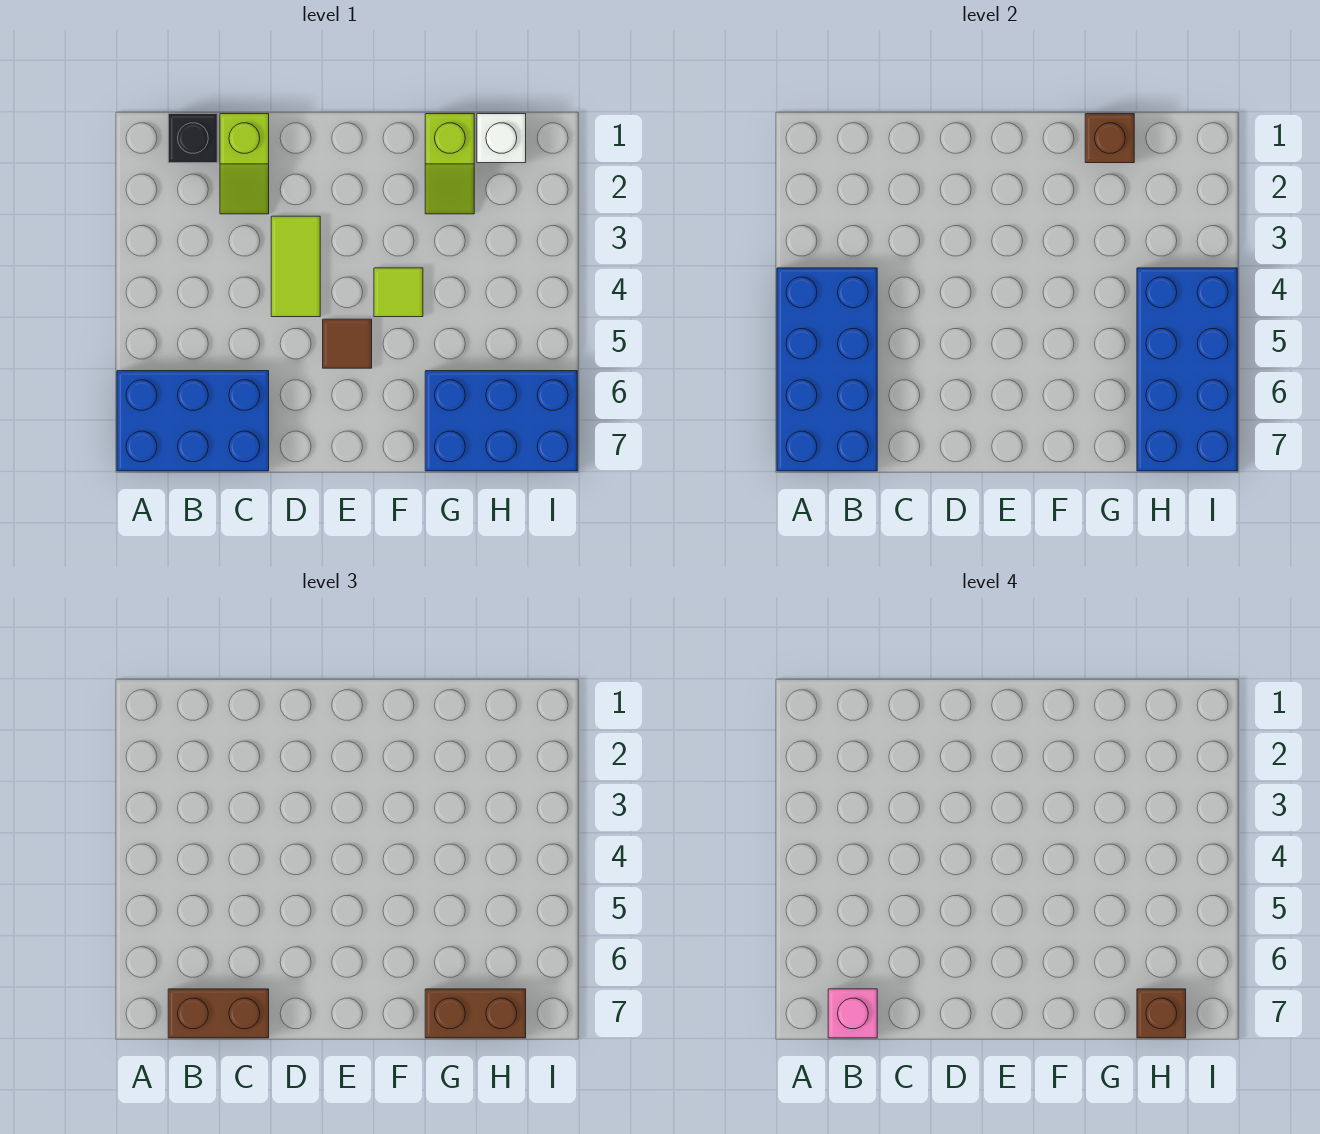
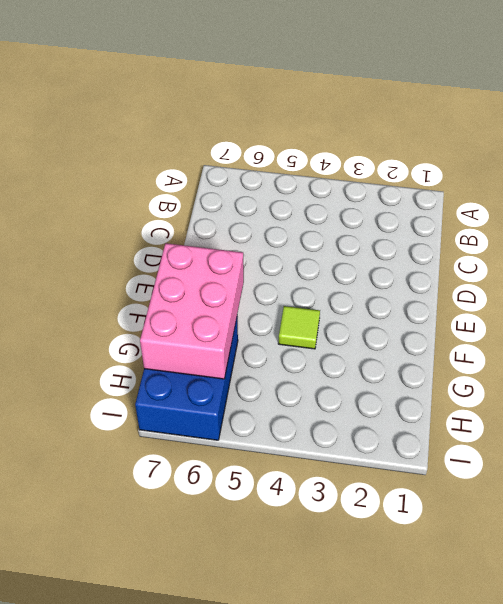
pink brick F6:H7 level 2 -> blue brick H4:I7 level 2
none -> blue brick A6:C7 level 1
none -> black brick B1 level 1
none -> lime slope C1:C2 level 1 top 1

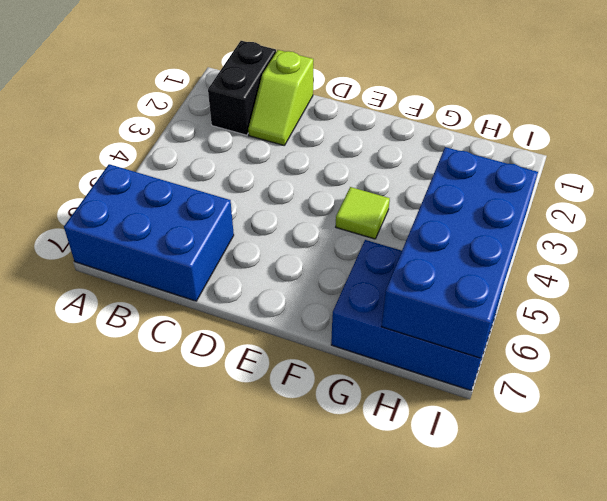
black brick B1:B2 level 1 -> black brick B1 level 1
none -> lime tile D3:D4 level 1
none -> brown tile E5 level 1
none -> lime slope G1:G2 level 1 top 1

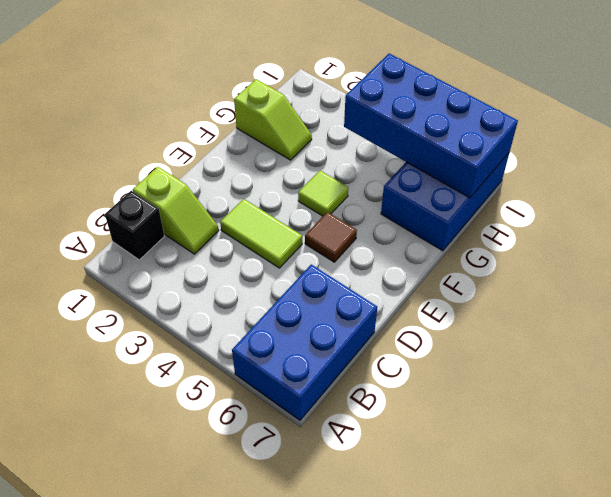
none -> white brick H1 level 1
none -> blue brick A4:B7 level 2
none -> brown brick G1 level 2

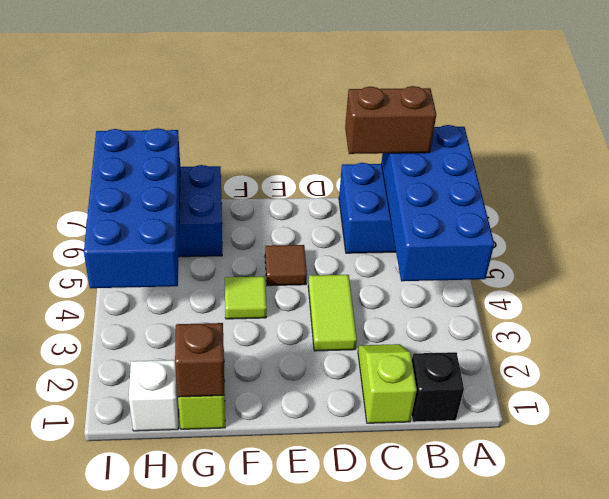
none -> brown brick G7:H7 level 3
none -> pink brick B7 level 4
none -> brown brick H7 level 4

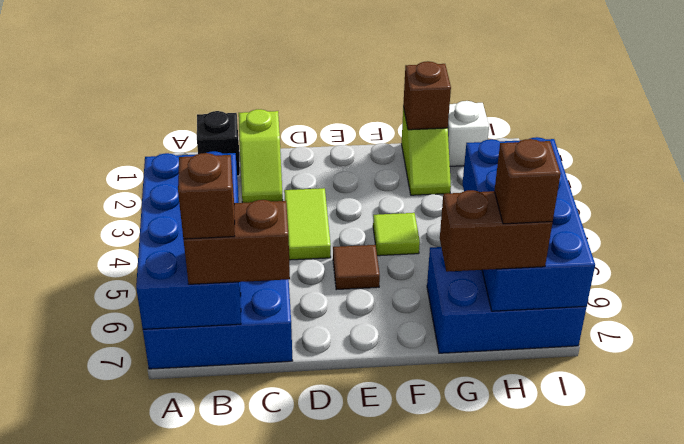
brown brick B7 level 4 -> pink brick B7 level 4

